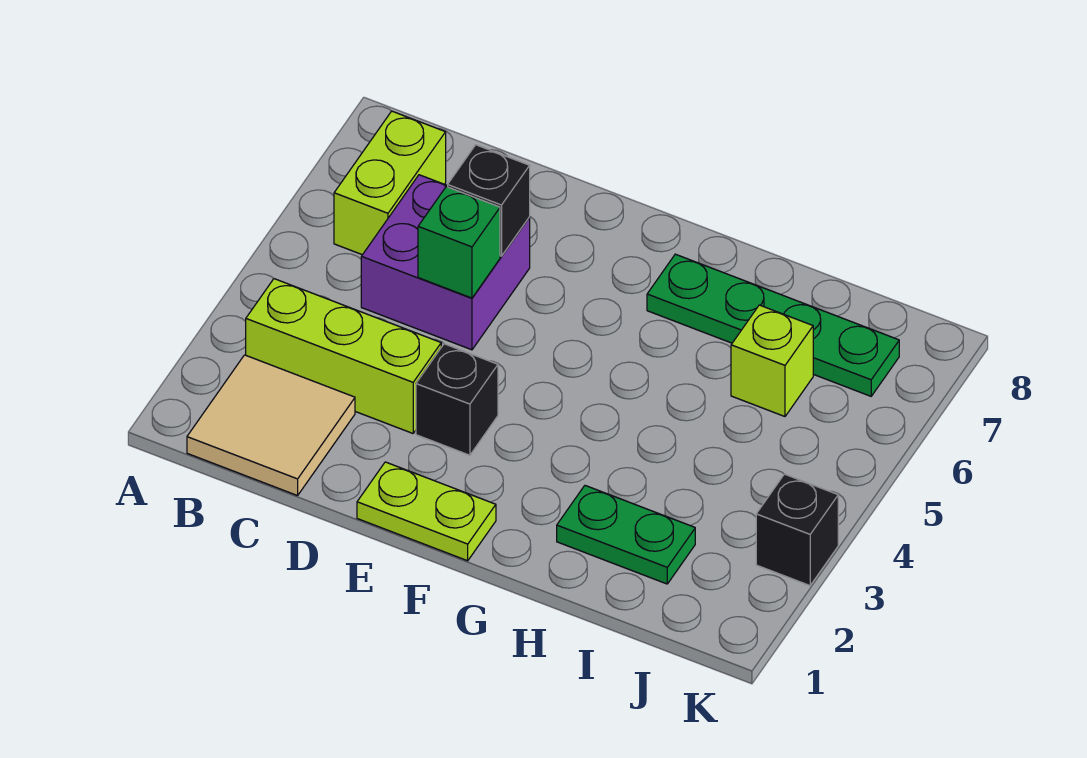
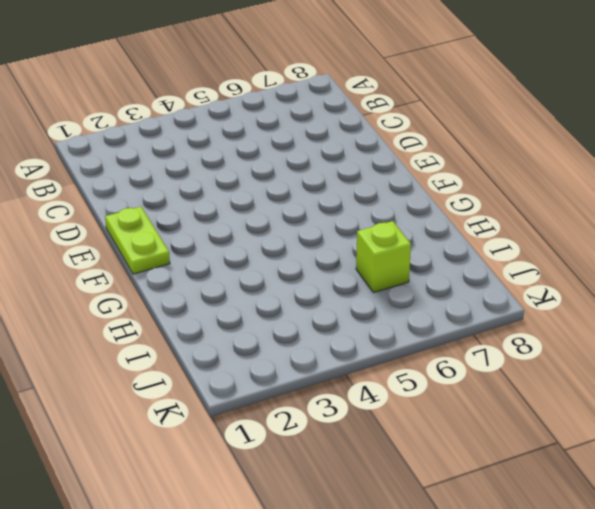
none -> tan tile B1:C2 level 1
none -> lime brick B3:D3 level 1
none -> lime brick B6:B7 level 1

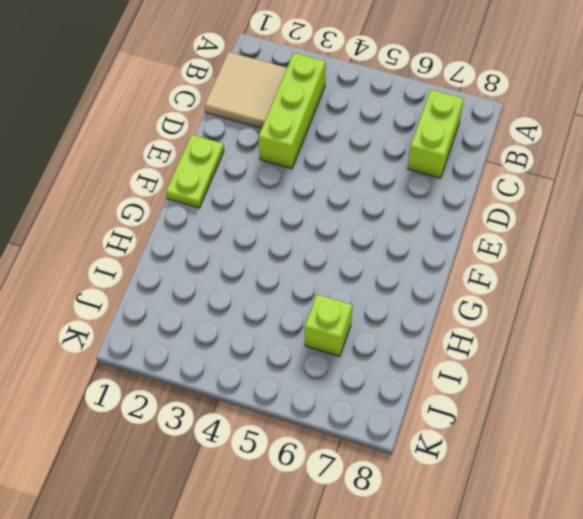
lime brick B7:C7 level 1 -> lime brick B6:B7 level 1
none -> purple brick C5:D6 level 1
none -> black brick E3 level 1
none -> green plate G7:J7 level 1

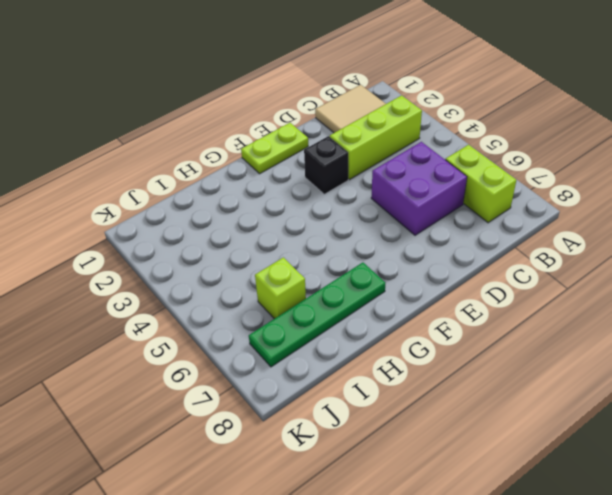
none -> green plate H2:I2 level 1
none -> black brick K3 level 1
none -> green brick D5 level 2

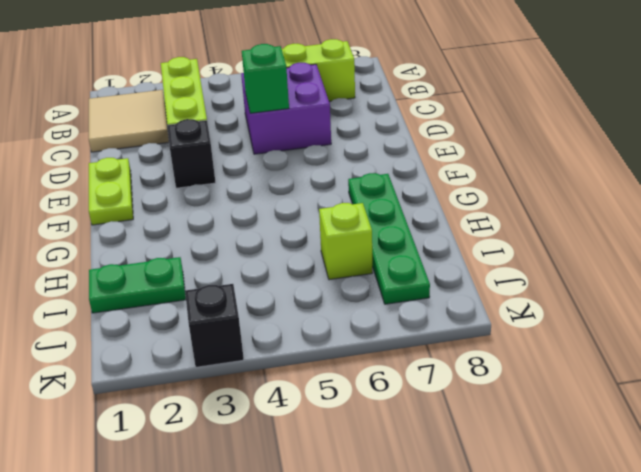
green plate I1:I2 level 1 -> green plate H2:I2 level 1
none -> black brick D6 level 2

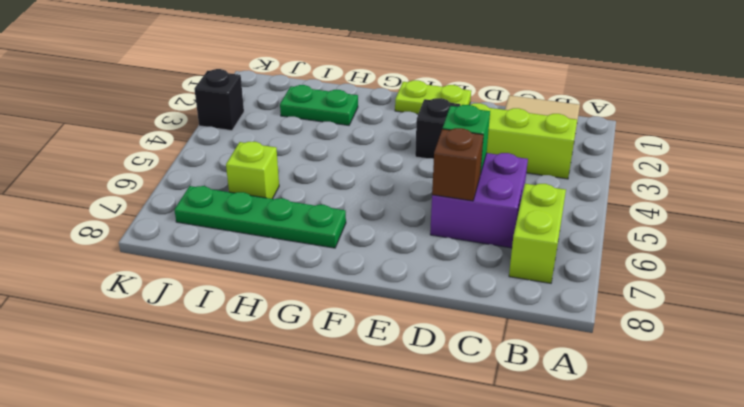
brown brick D6 level 2 -> black brick D6 level 2

